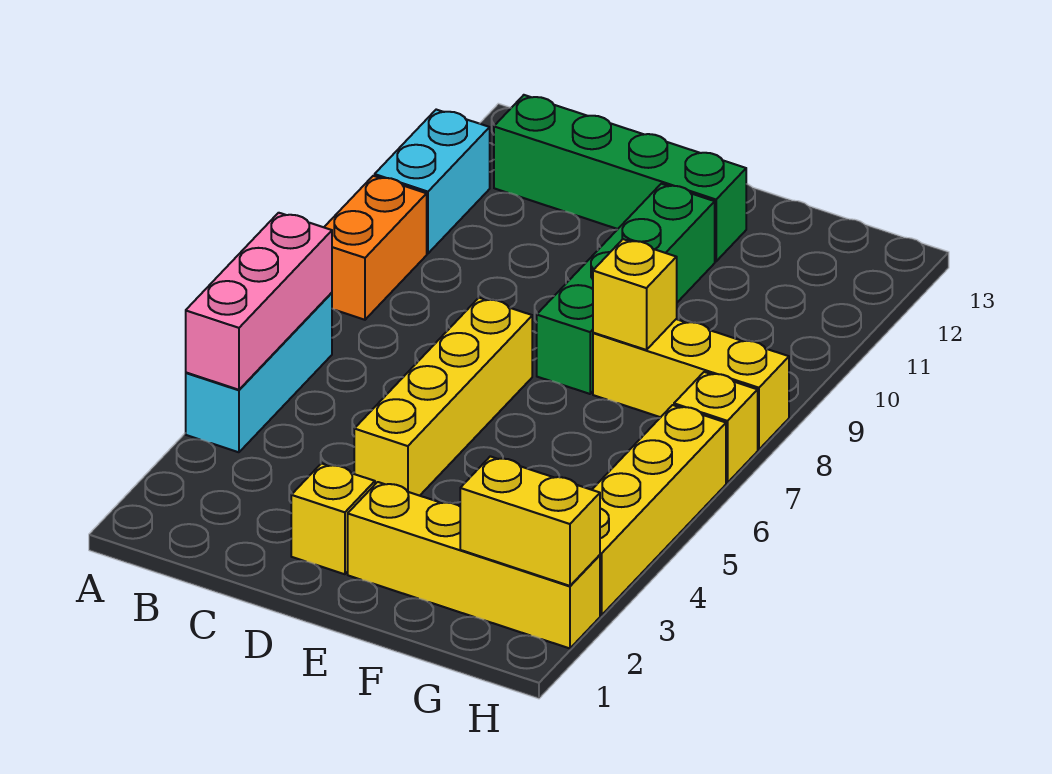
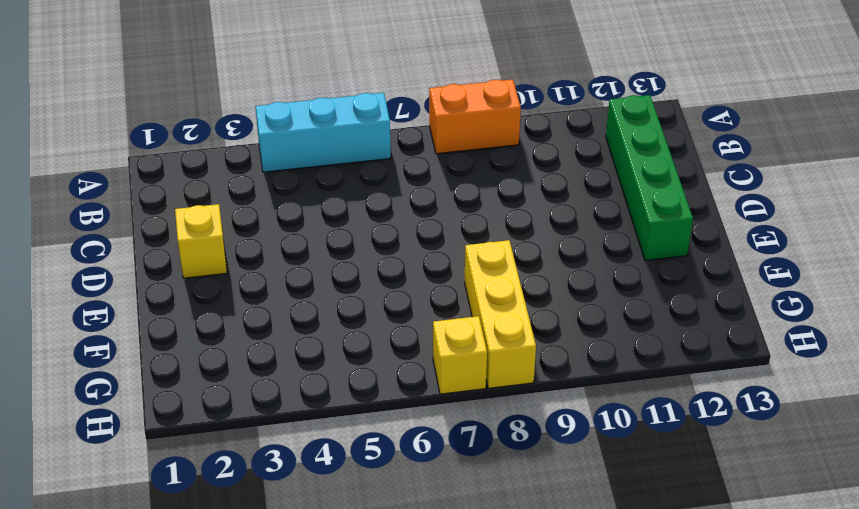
none -> cyan brick A10:A11 level 1
none -> yellow brick D4:D7 level 1
none -> yellow brick E2:H2 level 1

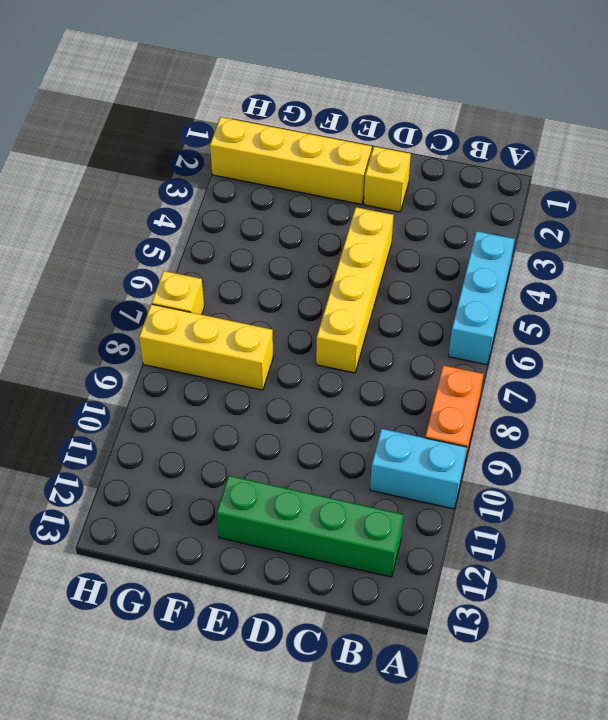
cyan brick A10:B10 level 1 -> cyan brick A10:A11 level 1
none -> green brick E8:E11 level 1
none -> yellow brick H3:H6 level 1
none -> pink brick A4:A6 level 2

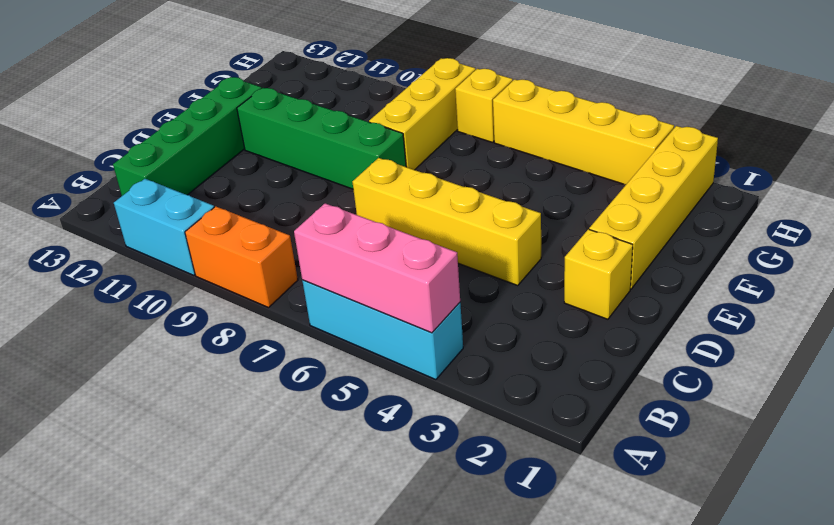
none -> yellow brick F8 level 2
none -> yellow brick G2:H2 level 2

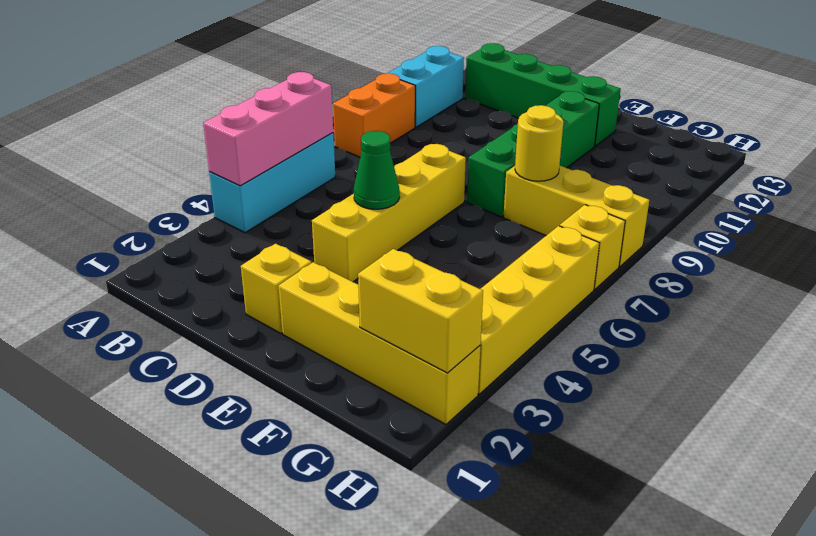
green cone D5 level 2 -> none
yellow round brick F8 level 2 -> yellow brick F8 level 2

